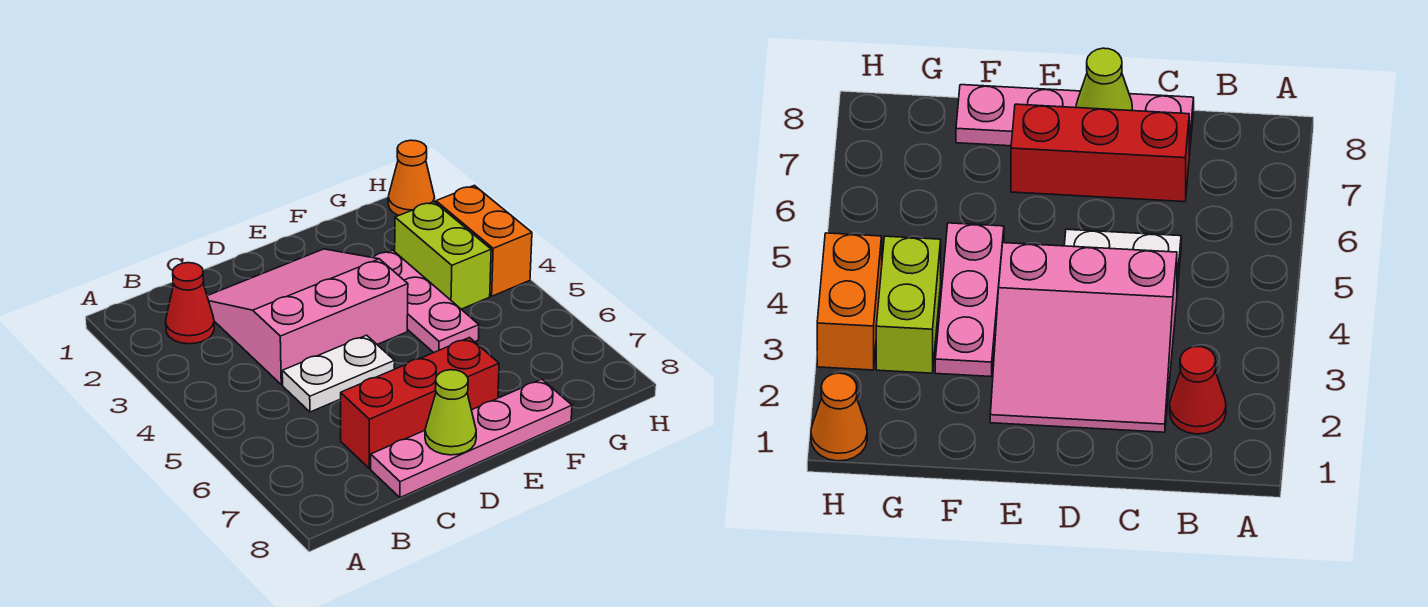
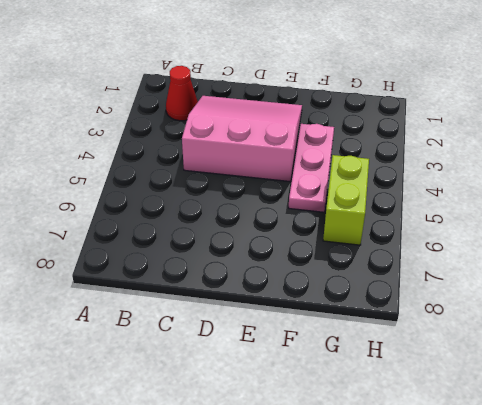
lime brick G5:G6 level 1 -> lime brick G3:G4 level 1
none -> white plate C5:D5 level 1
none -> red brick C7:E7 level 1

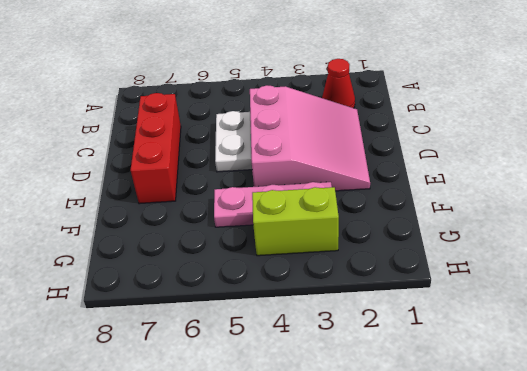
none -> pink plate C8:F8 level 1
none -> orange cone H1 level 1

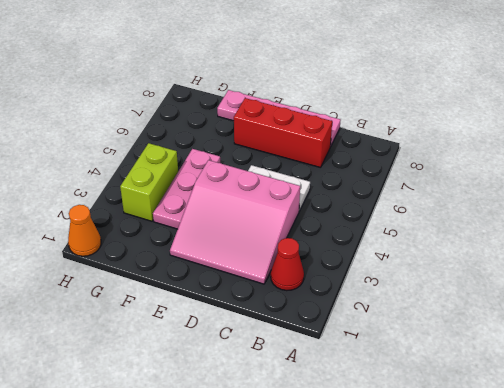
none -> orange brick H3:H4 level 1
none -> lime cone D8 level 2

